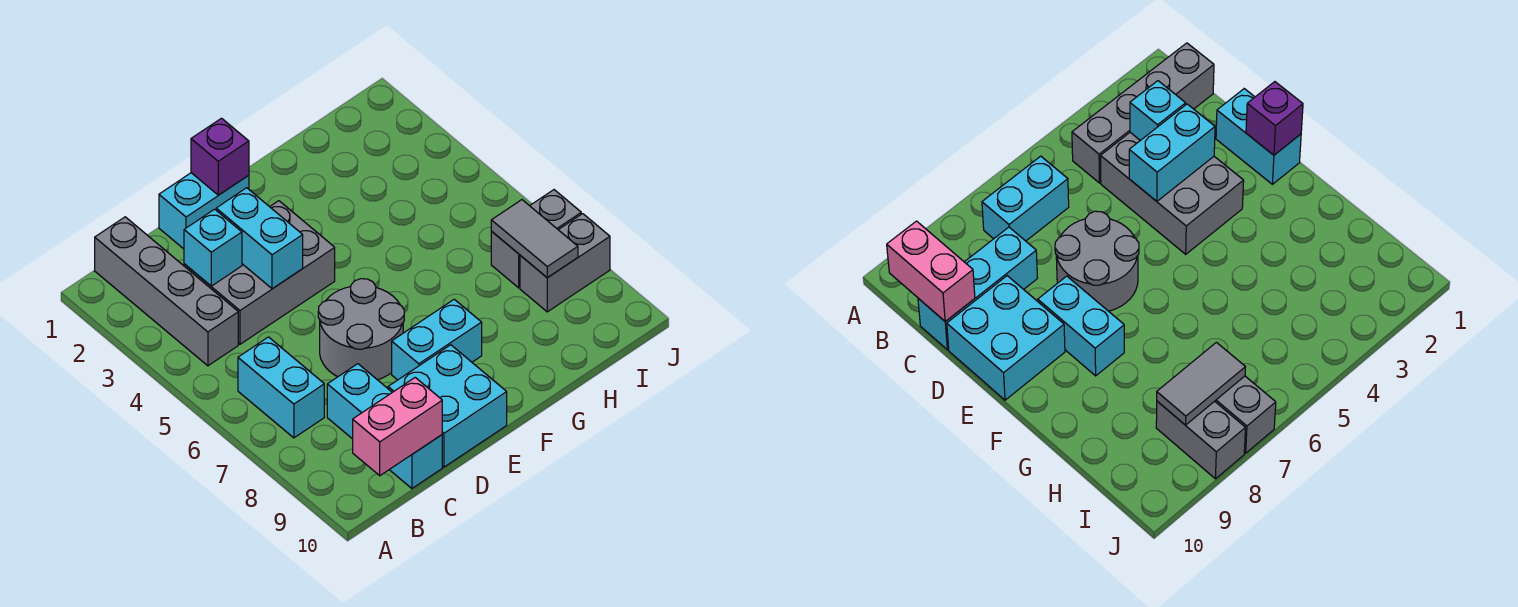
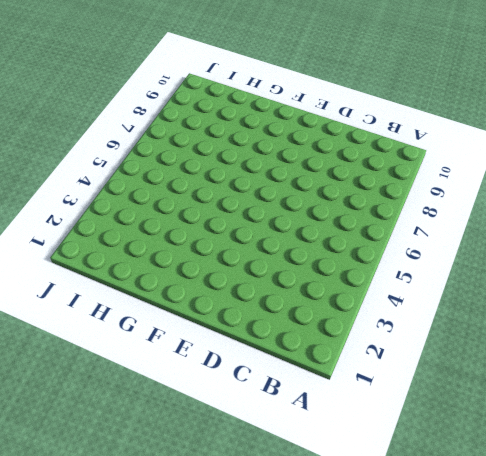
none -> grey brick B1:B4 level 1
none -> cyan brick B6:B7 level 1
none -> grey brick C3:E4 level 1

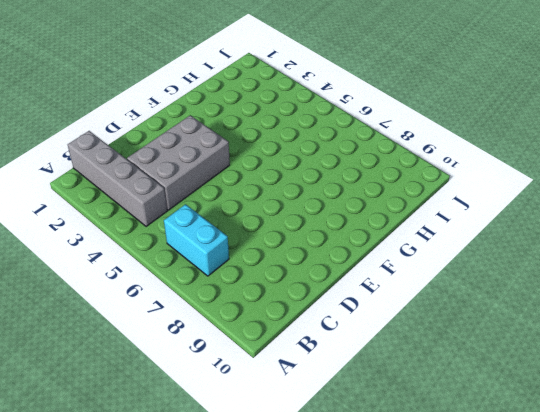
none -> cyan brick C8:C10 level 1
none -> cyan brick D1:E1 level 1
none -> grey round brick D6:E7 level 1

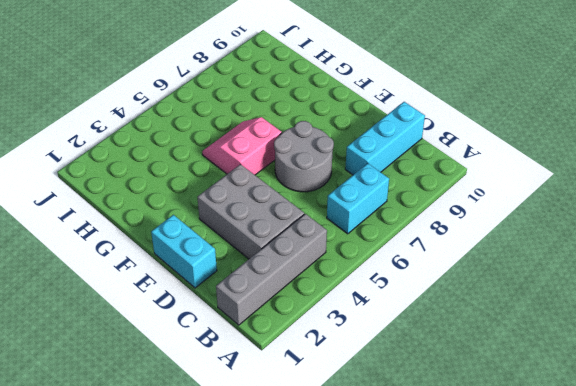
pink slope F5:G6 level 1 top F -> none
none -> cyan brick D9:E10 level 1
none -> cyan brick E8:F8 level 1
none -> grey brick I7:J7 level 1

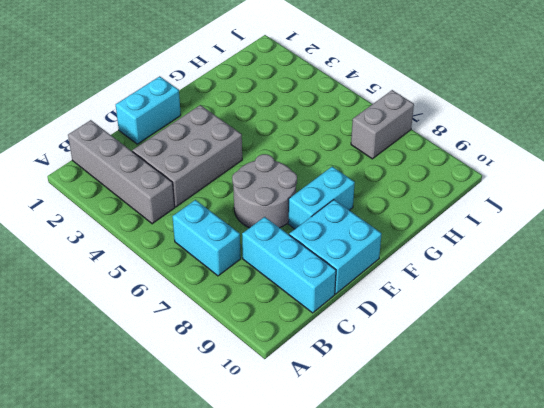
none -> grey brick I8:J8 level 1
none -> pink brick B10:C10 level 2
none -> cyan brick C3 level 2

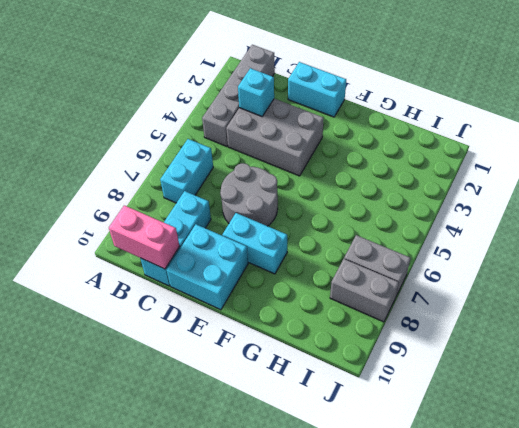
none -> cyan brick D3:D4 level 2
none -> purple brick E1 level 2
none -> grey tile I7:I8 level 2

